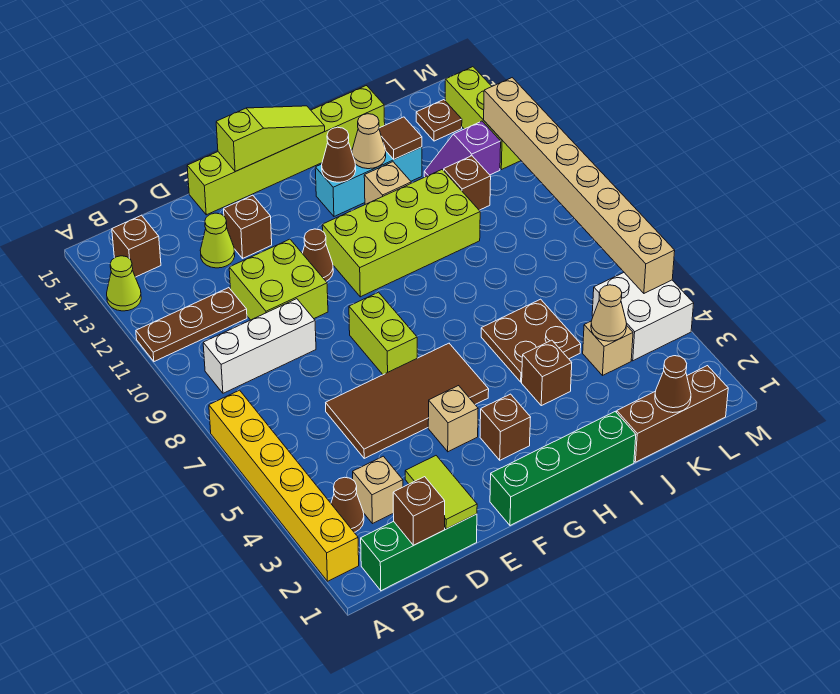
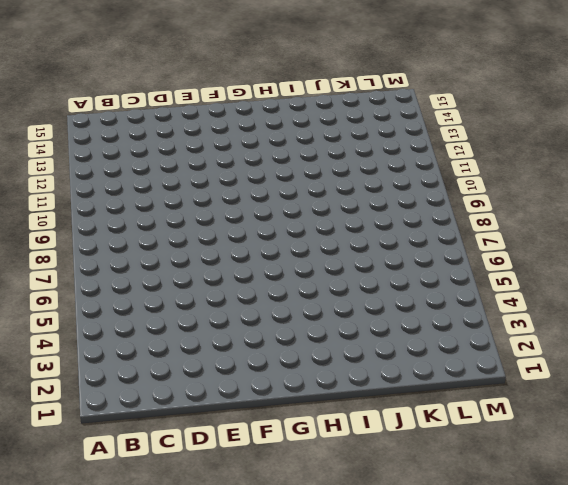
none -> yellow brick A2:A7 level 1
none -> brown plate A11:C11 level 1
none -> lime cone A13 level 1
none -> green brick B1:D1 level 1

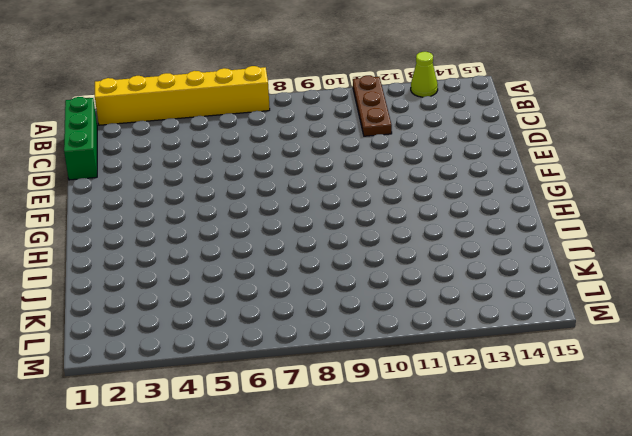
none -> brown cone B3 level 1
none -> white brick B9:D9 level 1
none -> brown brick B14 level 1
none -> tan brick C3 level 1

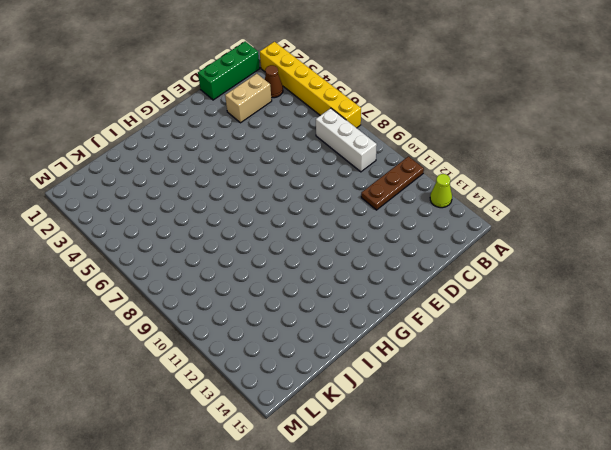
white brick B7:B9 level 1 -> white brick B9:D9 level 1
tan brick C3:D3 level 1 -> tan brick C3 level 1
none -> brown brick B14 level 1
none -> brown tile D5:G6 level 1
none -> lime brick D10:E11 level 1
none -> lime cone D13 level 1

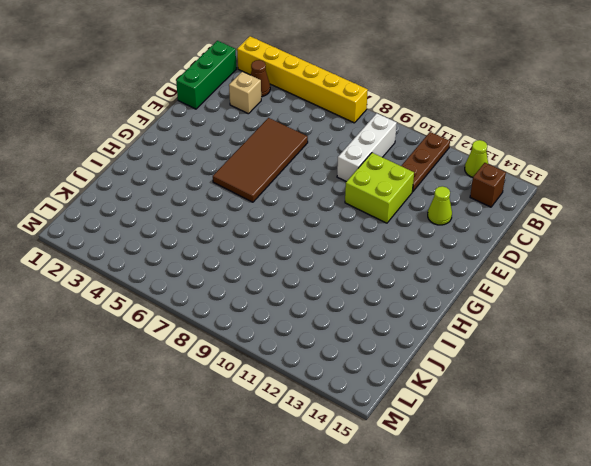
none -> brown brick E13 level 1
none -> lime brick E15:J15 level 1
none -> green brick F1:I1 level 1
none -> tan brick F4 level 1

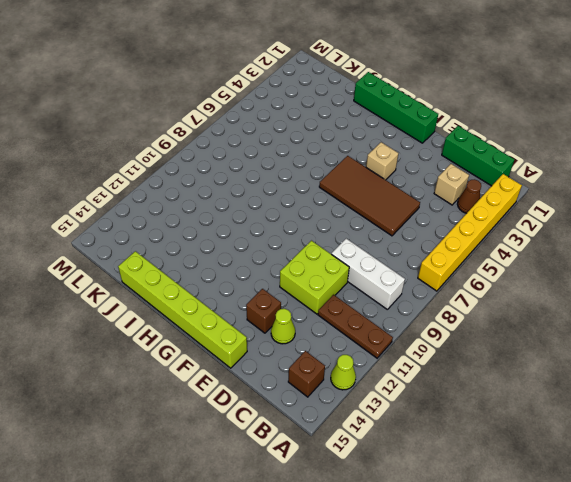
none -> lime brick F7:F8 level 1
none -> brown cone F11 level 1
none -> brown brick G3 level 1
none -> lime brick G10:J11 level 1

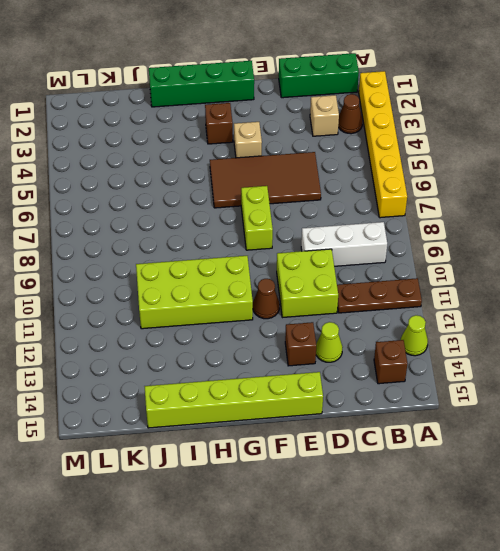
none -> cyan brick H13:J13 level 1
none -> brown brick I4 level 1
none -> brown plate I5:J6 level 1
none -> tan brick I12 level 1

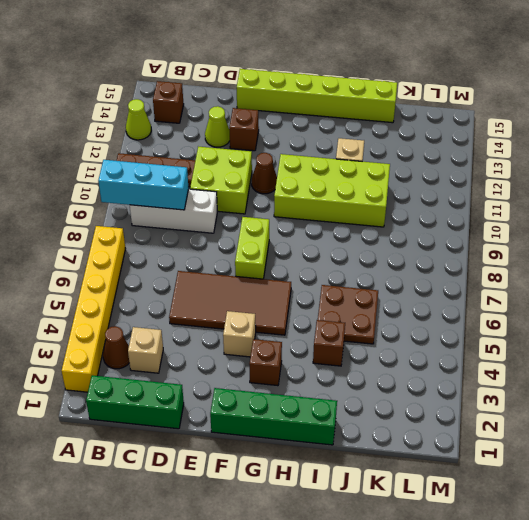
cyan brick A9:C9 level 2 -> cyan brick H13:J13 level 1
none -> brown brick J1:L1 level 1
none -> tan brick K4 level 1
none -> brown brick K11 level 1
none -> purple slope K12:L12 level 1 top L

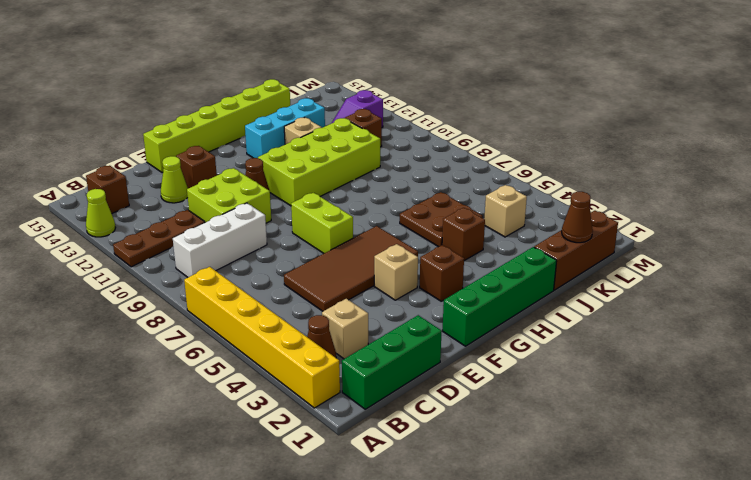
none -> white brick L4:M5 level 1
none -> brown plate L14 level 1
none -> lime brick M12:M14 level 1
none -> brown brick C1 level 2

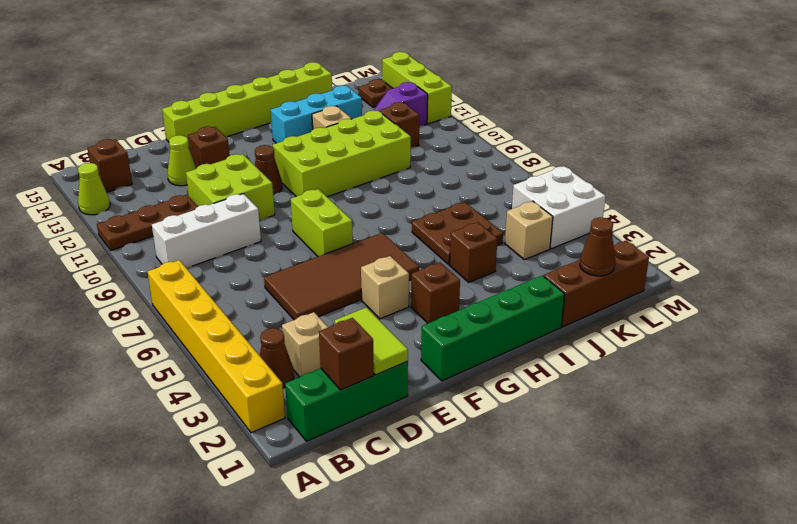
none -> lime slope F15:H15 level 2 top F
none -> brown cone H13 level 2
none -> tan cone I13 level 2
none -> brown tile J13 level 2

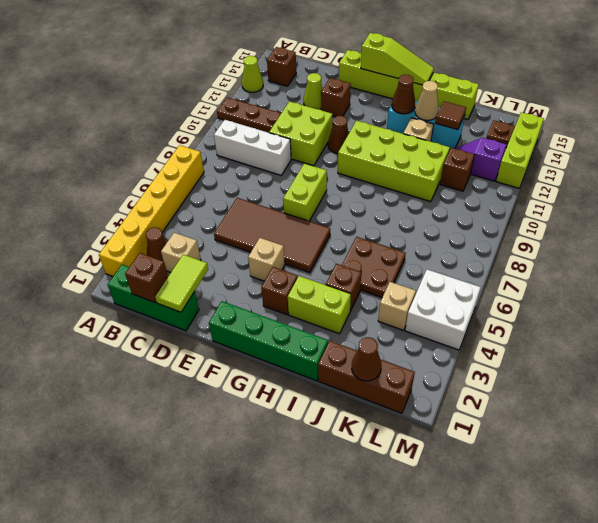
lime brick H3:I3 level 1 -> none
none -> tan cone K4 level 2
none -> tan brick M5:M12 level 2

